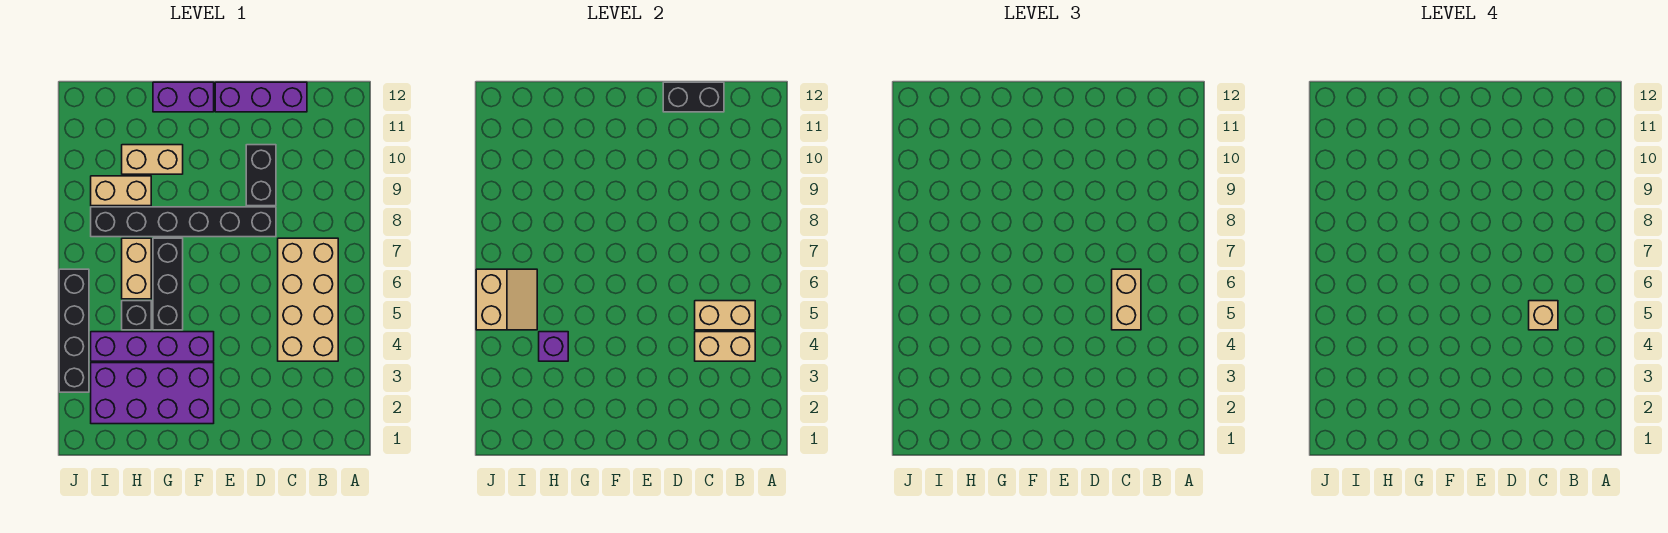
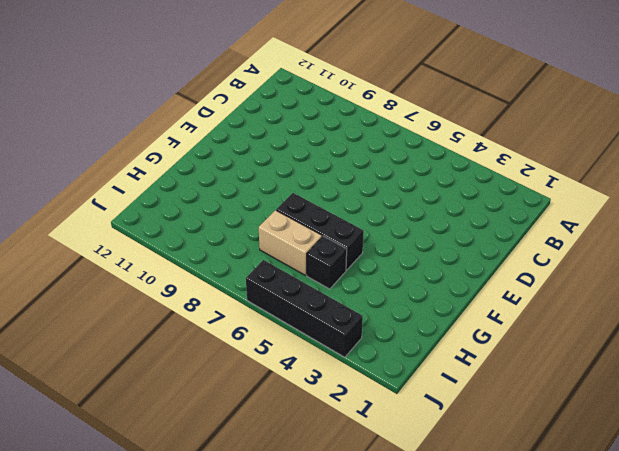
none -> tan brick B4:C7 level 1
none -> purple brick C12:E12 level 1
none -> black brick D8:I8 level 1

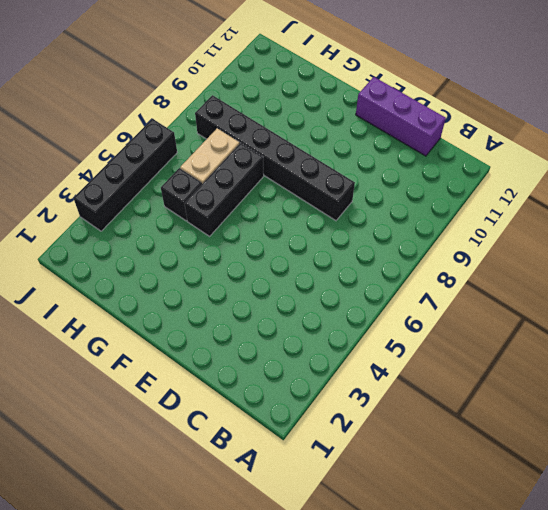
none -> tan brick B4:C7 level 1
none -> black brick D9:D10 level 1
none -> purple brick F2:I3 level 1

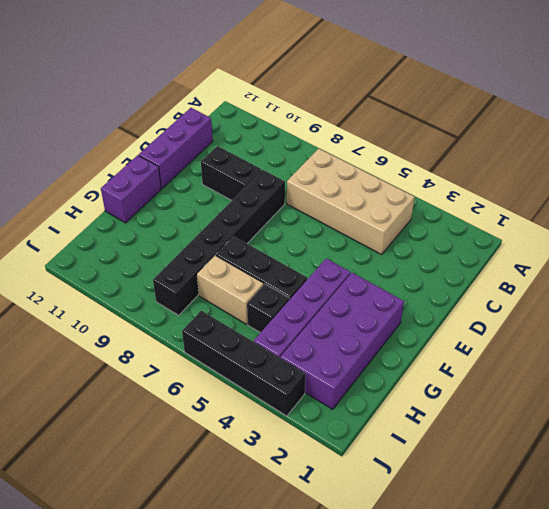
none -> tan brick G10:H10 level 1
none -> tan brick H9:I9 level 1
none -> tan brick B4:C4 level 2

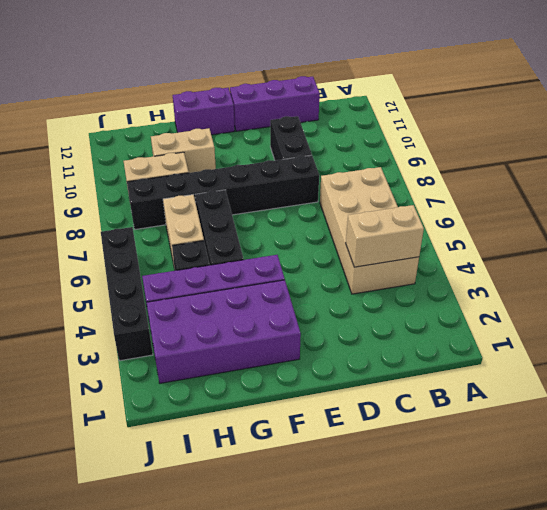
none -> tan brick B5:C5 level 2
none -> black brick C12:D12 level 2
none -> purple brick H4 level 2

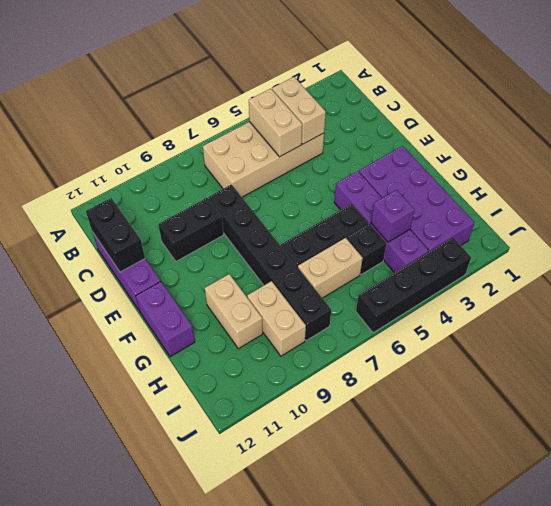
none -> tan slope I5:J6 level 2 top J
none -> tan brick C5:C6 level 3
none -> tan brick C5 level 4

